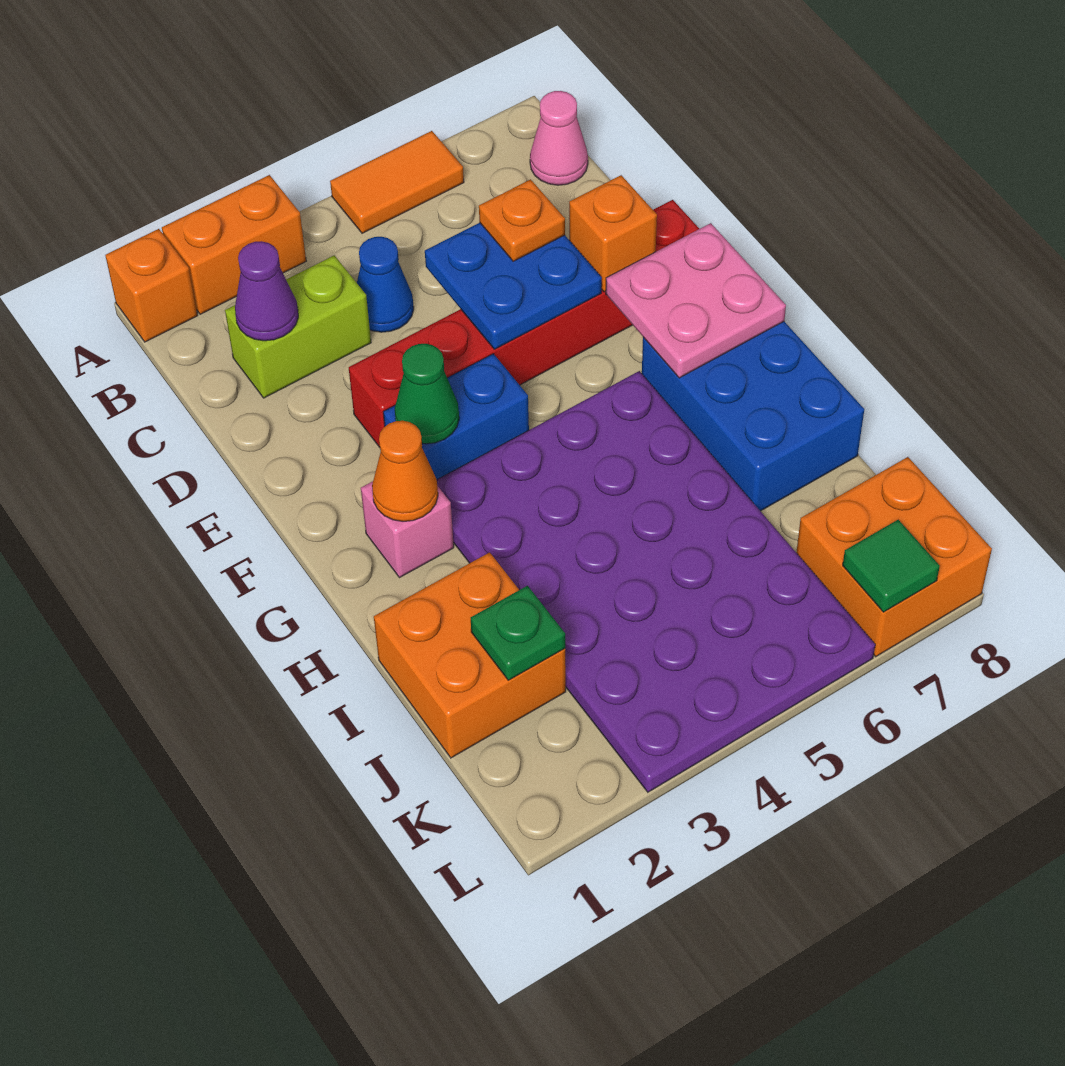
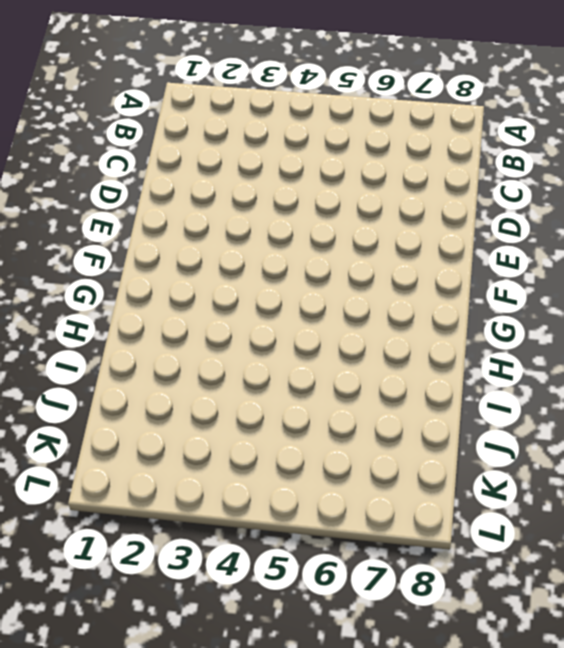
none -> orange brick A1 level 1
none -> orange brick A2:A3 level 1
none -> orange tile A5:A6 level 1

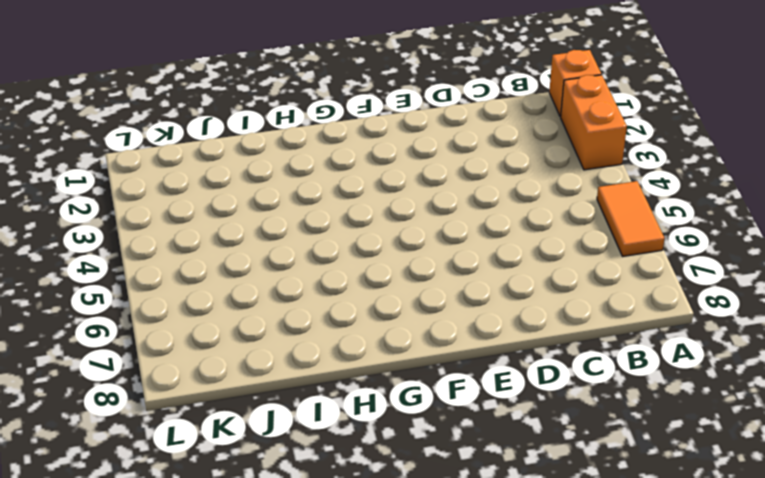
none -> pink cone B8 level 1
none -> lime brick C2:C3 level 1
none -> blue cone C4 level 1

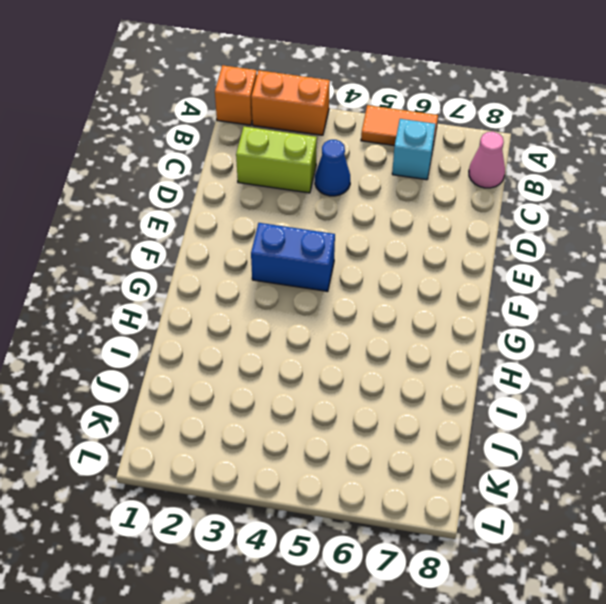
cyan brick B6 level 1 -> none
none -> red brick E3:E8 level 1
none -> pink brick G2 level 1
none -> purple plate G3:L6 level 1

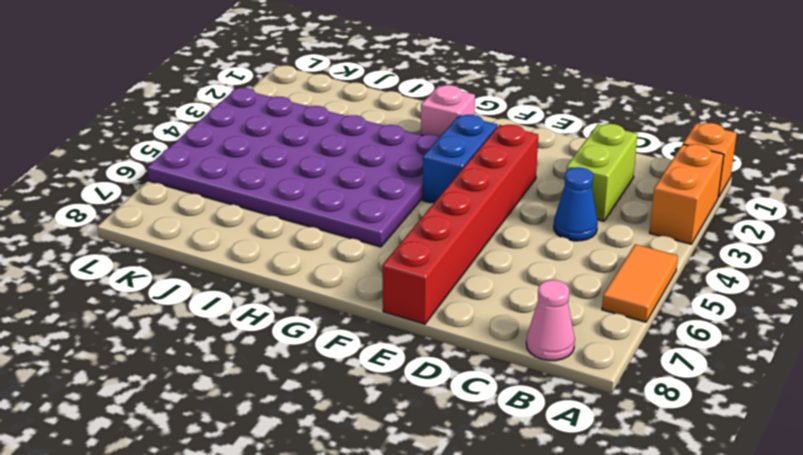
none -> blue brick G7:I8 level 1
none -> orange brick I1:J2 level 1
none -> orange brick K7:L8 level 1

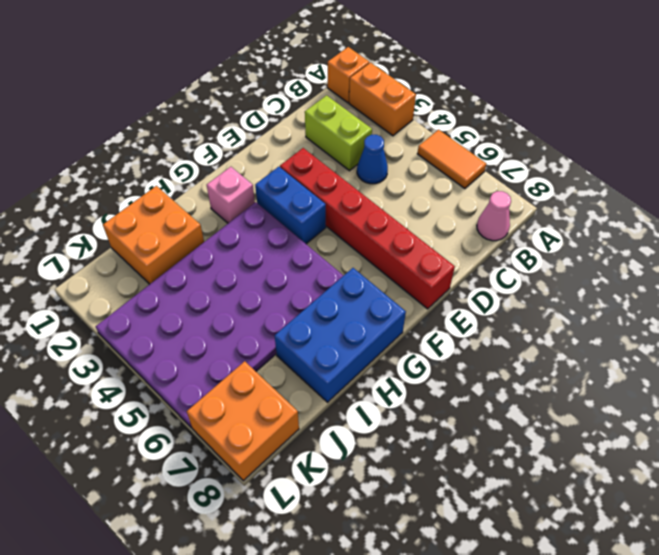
none -> purple cone C2 level 2
none -> blue plate D5:E6 level 2
none -> orange brick E7 level 2

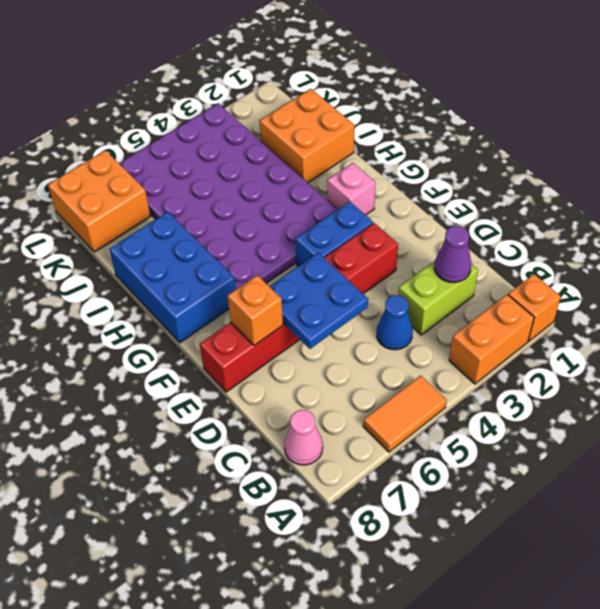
none -> green cone F3 level 2
none -> pink plate F7:G8 level 2
none -> orange cone G2 level 2

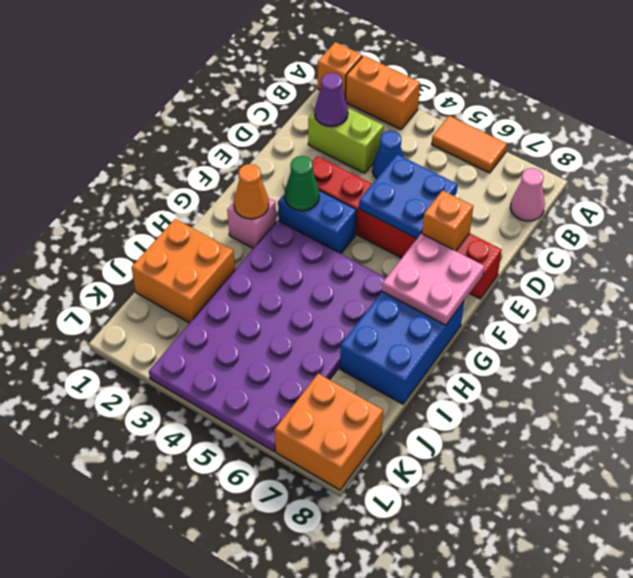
none -> green plate J2 level 2
none -> green tile L7 level 2
none -> orange plate D6 level 3

